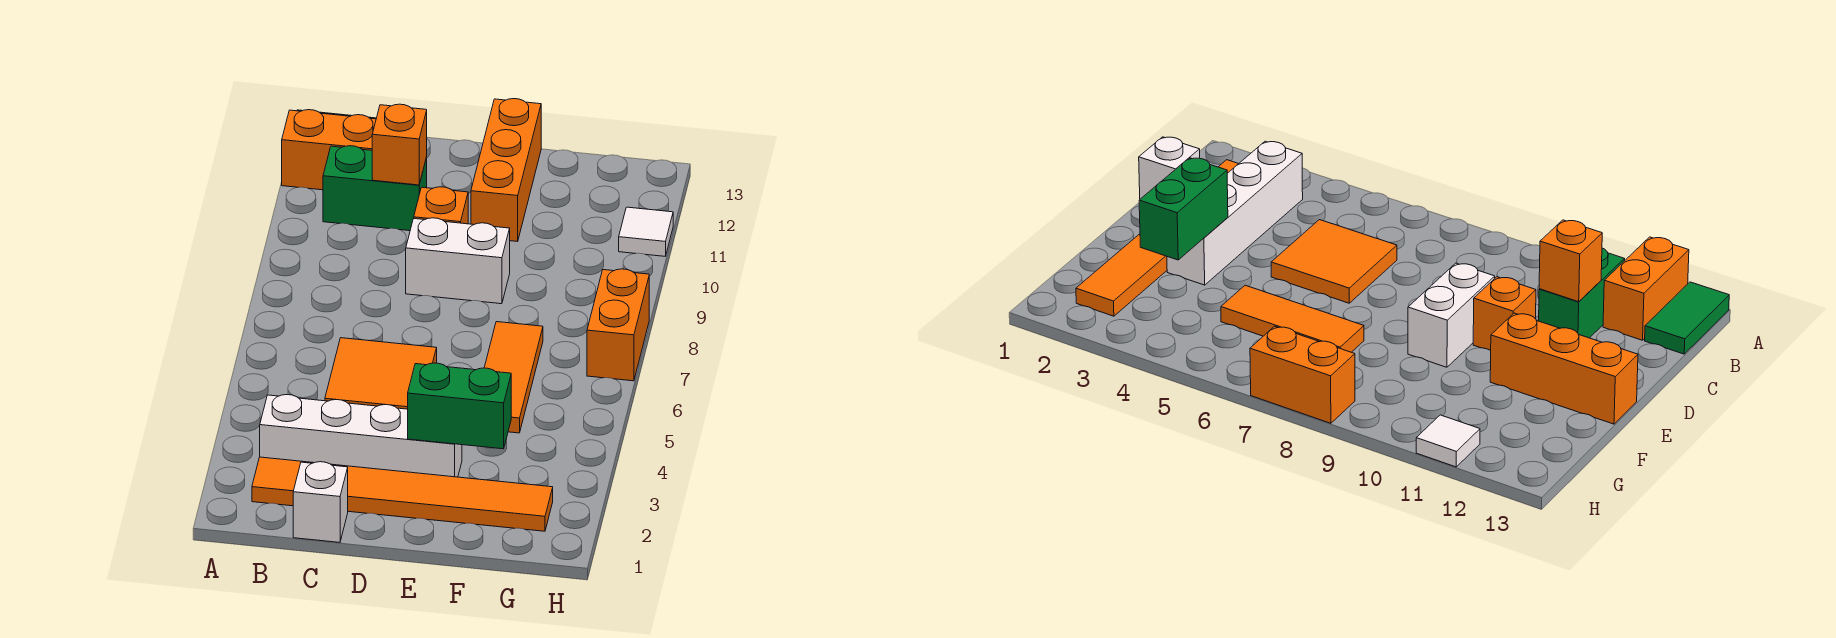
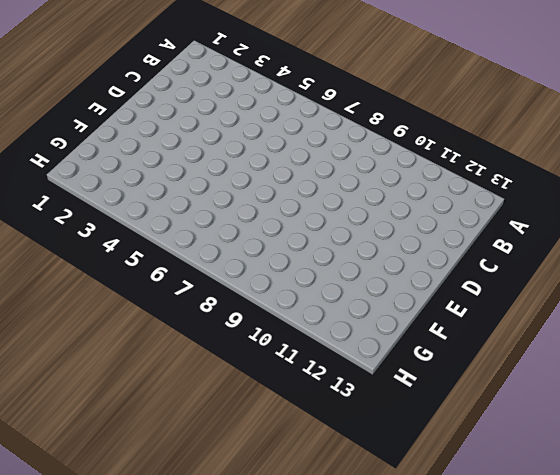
none -> orange brick A12:B12 level 1
none -> green tile A13:B13 level 1
none -> orange tile B2:G2 level 1

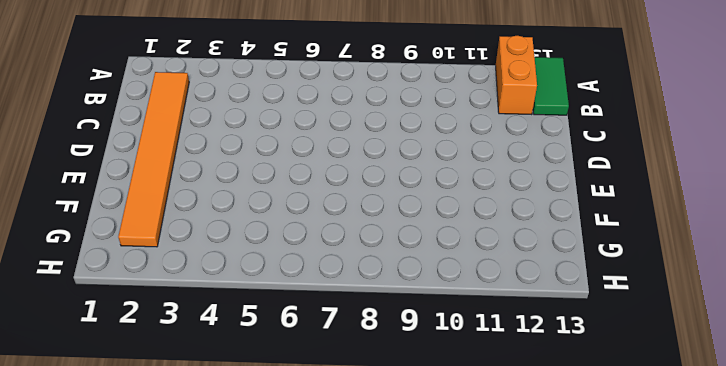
none -> white brick B3:E3 level 1
none -> green brick B11:C11 level 1
none -> white brick C1 level 1

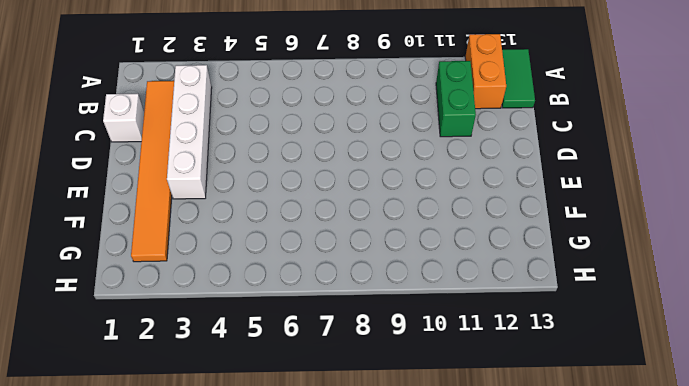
none -> orange tile C5:D6 level 1
none -> white brick D9:E9 level 1
none -> orange brick D10 level 1

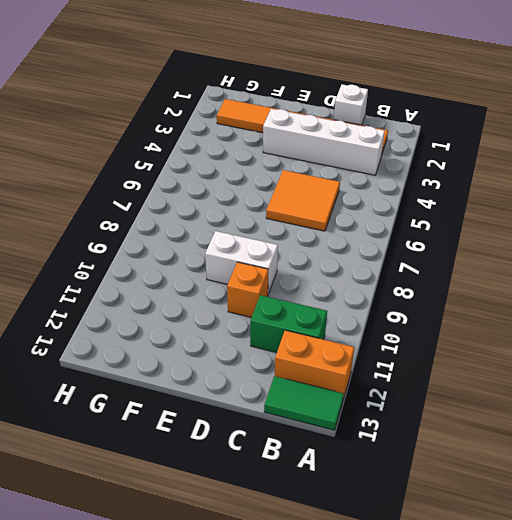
none -> orange brick E11:E13 level 1
none -> orange tile F5:F7 level 1
none -> orange brick H7:H8 level 1

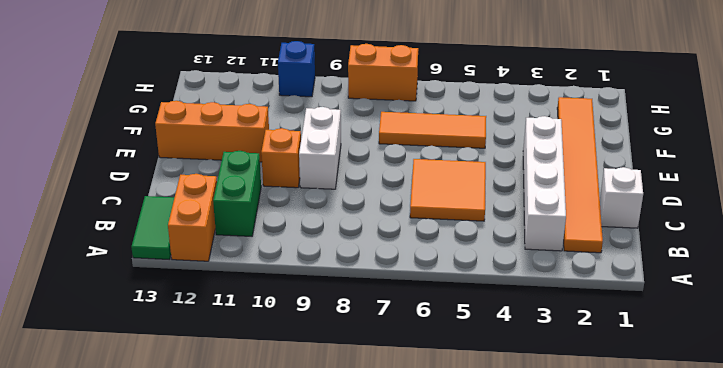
blue brick H10 level 1 -> none
none -> white tile H11 level 1
none -> orange brick C11 level 2
none -> green brick E3:F3 level 2

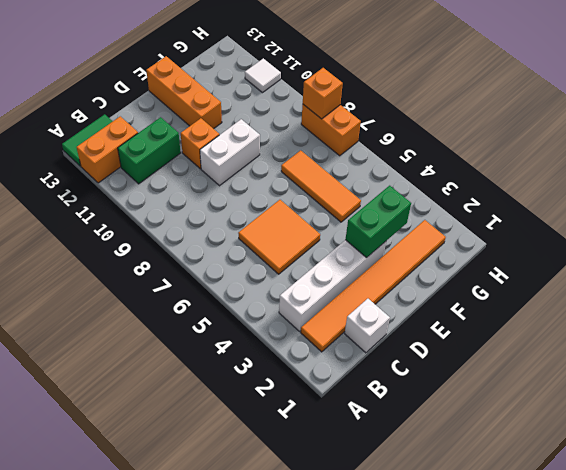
orange brick H8 level 2 -> orange brick C11 level 2

